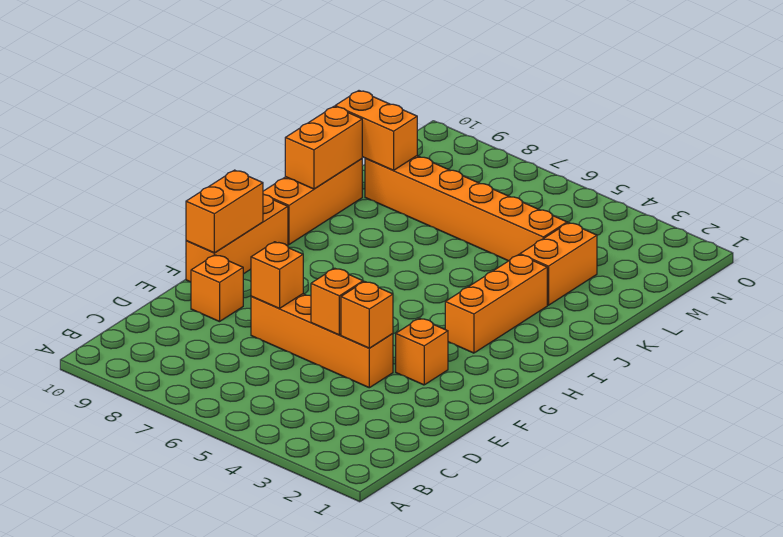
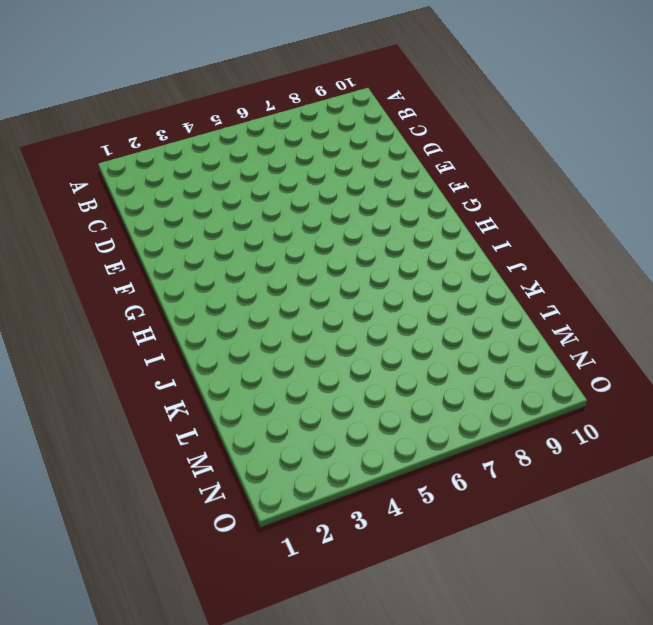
none -> orange brick E4:E7 level 1
none -> orange brick E9 level 1
none -> orange brick F3 level 1

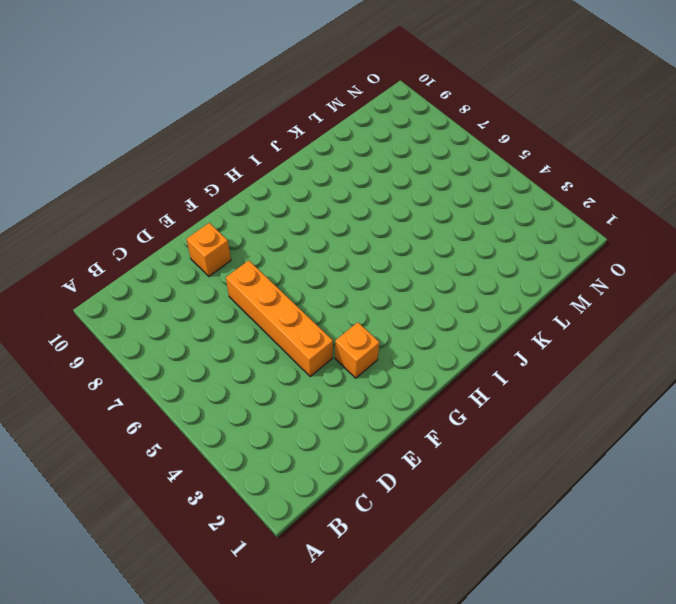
none -> orange brick F10:H10 level 1
none -> orange brick H3:J3 level 1
none -> orange brick I10:K10 level 1

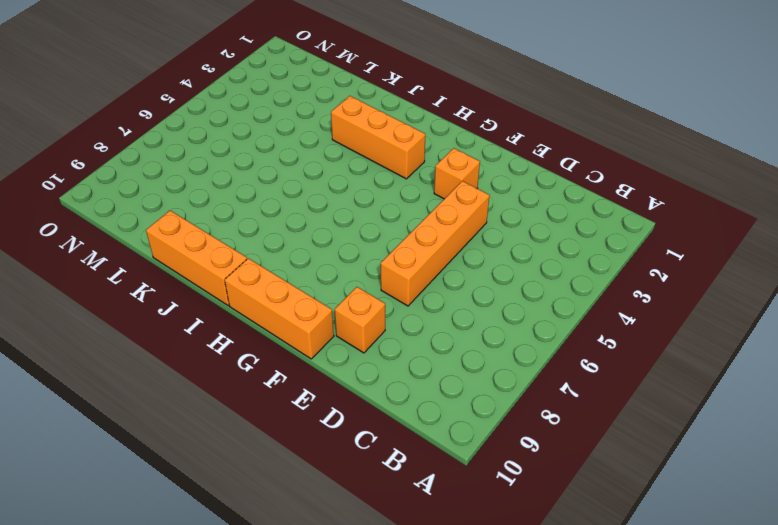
none -> orange brick K3:L3 level 1
none -> orange brick L4:L9 level 1
none -> orange brick E4 level 2

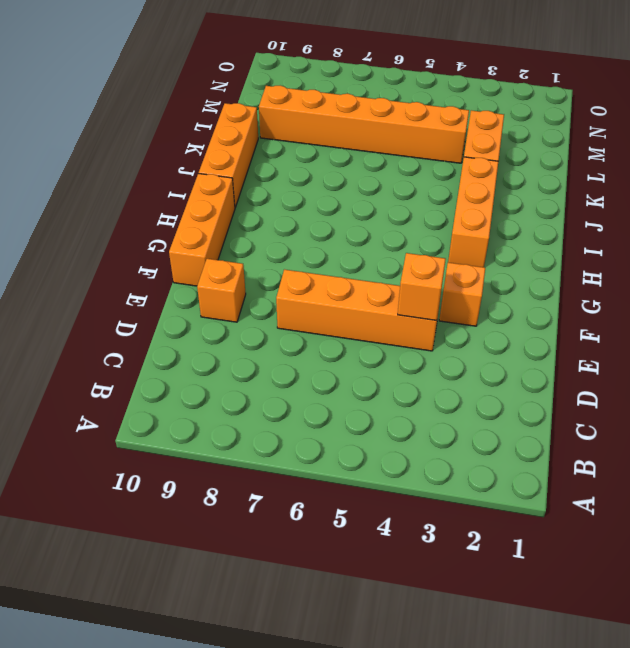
none -> orange brick E5 level 2
none -> orange brick E7 level 2
none -> orange brick F10:G10 level 2

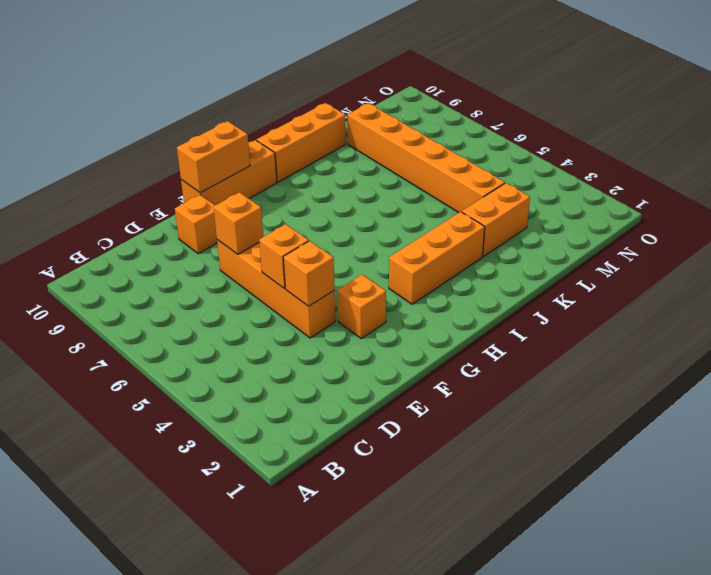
none -> orange brick J10:K10 level 2
none -> orange brick L9:L10 level 2

